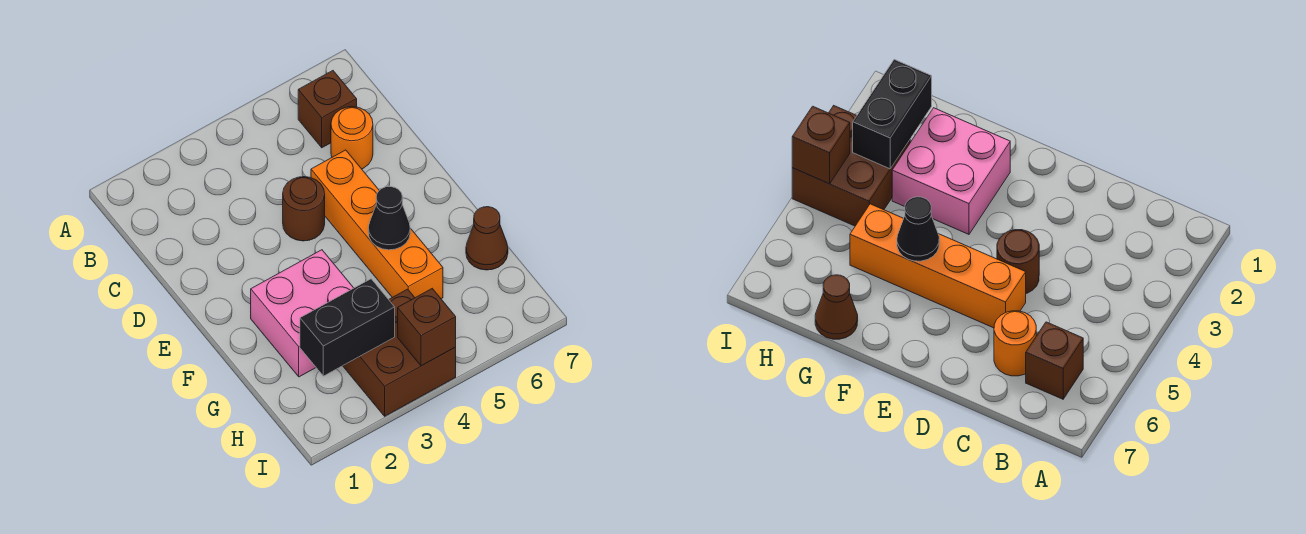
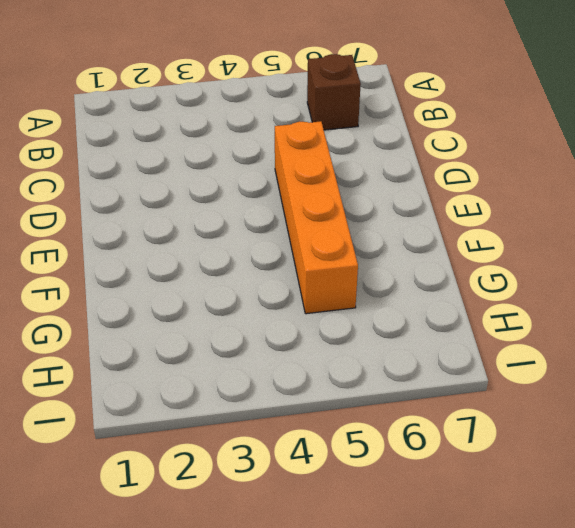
none -> orange round brick C6 level 1
none -> brown round brick D4 level 1

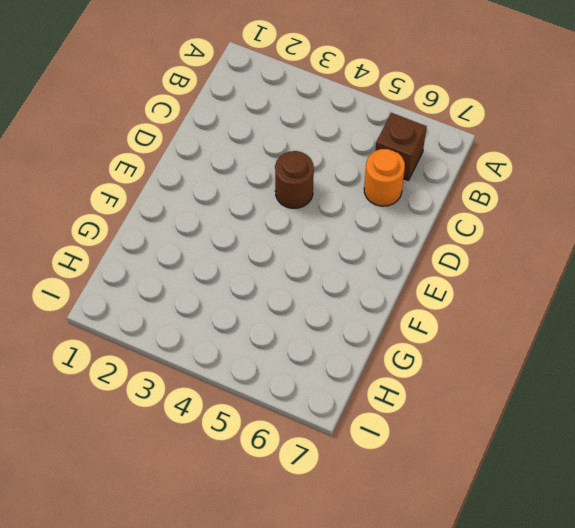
none -> orange brick D5:G5 level 1
none -> pink brick F2:G3 level 1

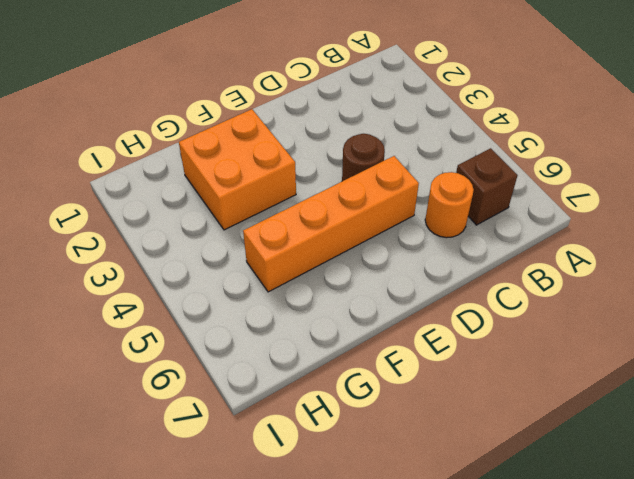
orange brick F2:G3 level 1 -> pink brick F2:G3 level 1
none -> brown cone G7 level 1
none -> brown brick H3:I4 level 1

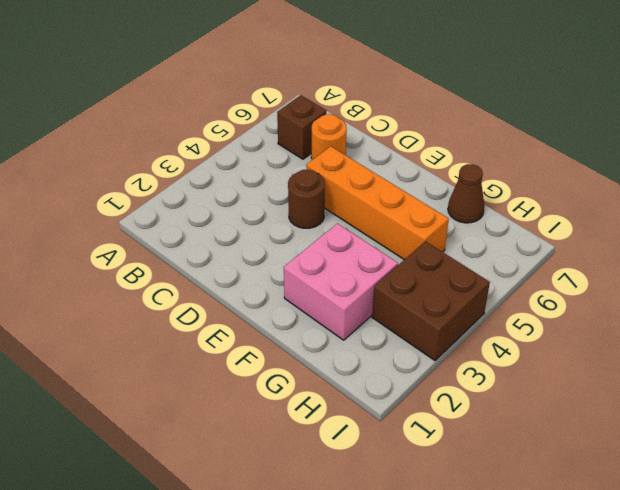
none -> black cone F5 level 2
none -> black brick H2:H3 level 2

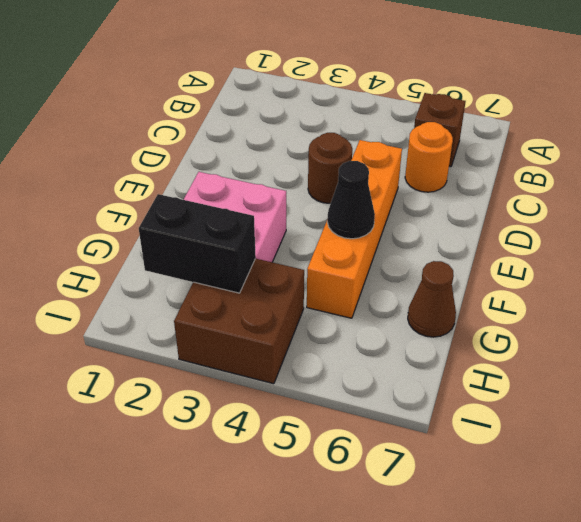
none -> brown brick I4 level 2

